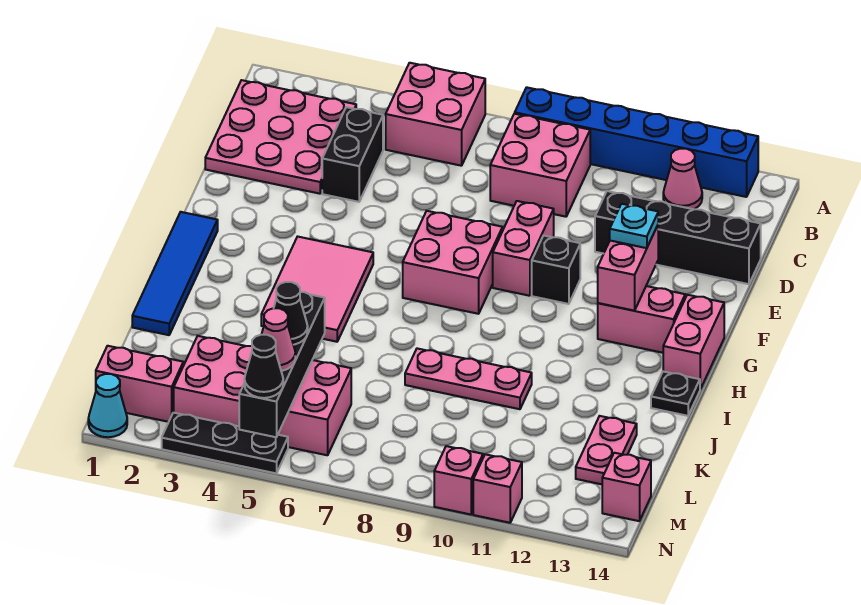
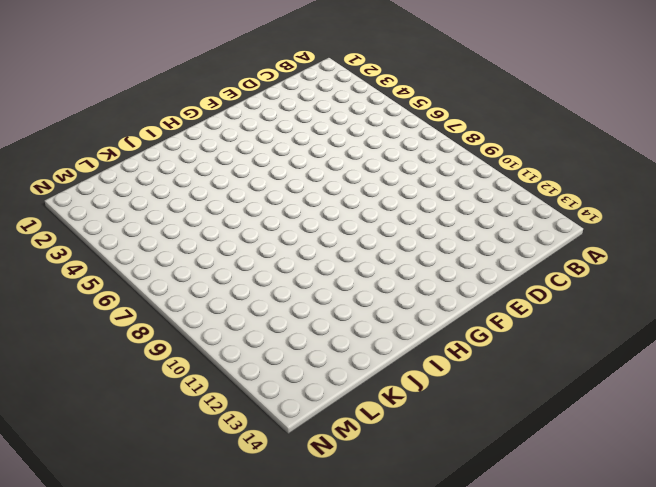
none -> pink brick A5:B6 level 1
none -> blue brick A8:A13 level 1
none -> pink plate B1:D3 level 1
none -> pink brick B8:C9 level 1

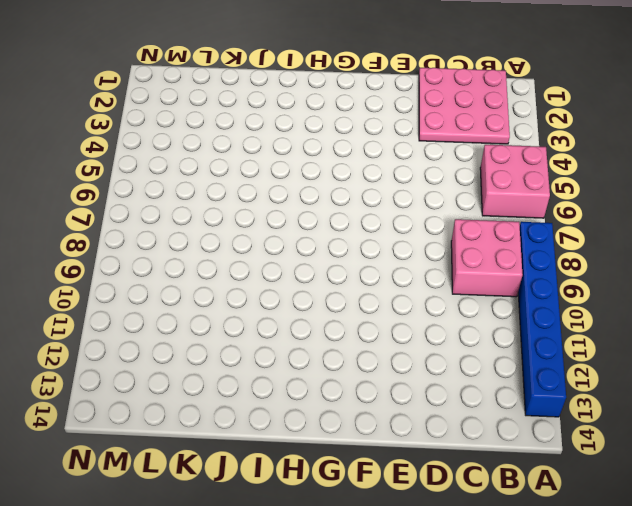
none -> pink cone B12 level 1
none -> black brick C4:D4 level 1
none -> black brick D11:D14 level 1
none -> pink brick E9:F9 level 1

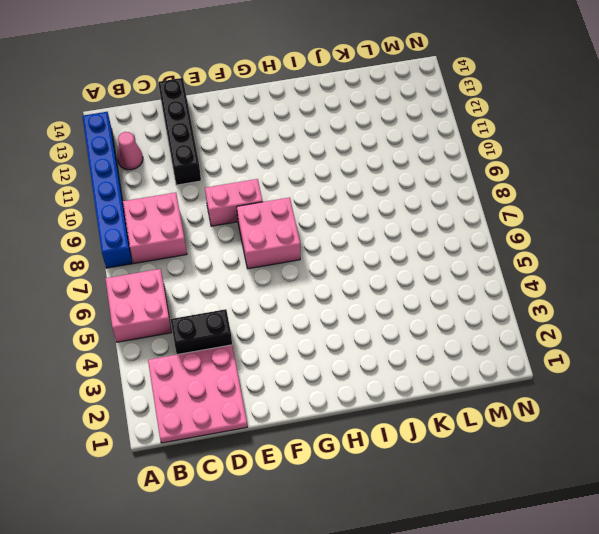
none -> black brick F10 level 1
none -> blue tile G1:J1 level 1
none -> pink tile G4:I5 level 1
none -> pink brick G12:G13 level 1

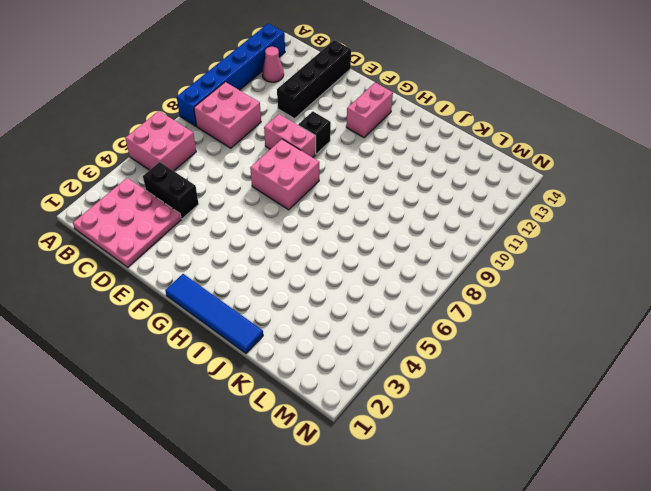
none -> pink tile G4:I5 level 1
none -> pink brick G14:H14 level 1
none -> black plate I14 level 1
none -> pink plate J8:J10 level 1

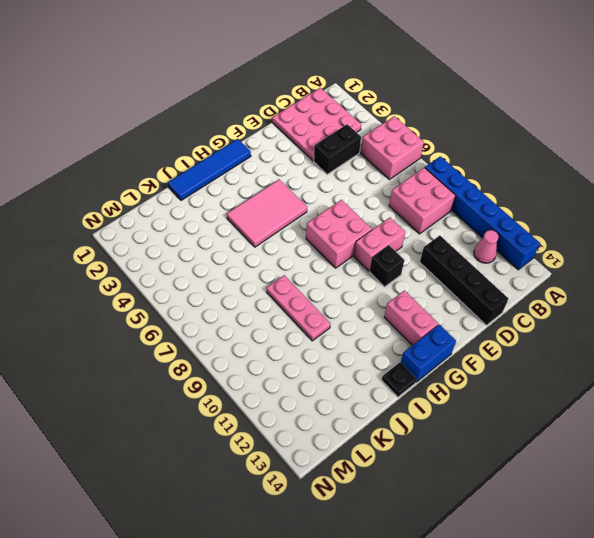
blue brick G14:H14 level 1 -> pink brick G14:H14 level 1
none -> pink plate K13:L13 level 1
none -> pink brick L3:M6 level 1
none -> pink brick M1:M2 level 1
none -> pink brick M14 level 1

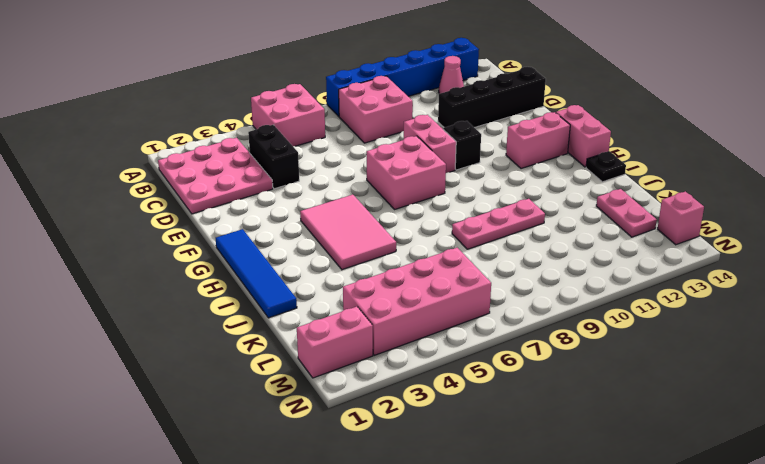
none -> cyan cone N1 level 1
none -> black plate N3:N5 level 1
none -> pink brick N10 level 1
none -> pink brick N11 level 1

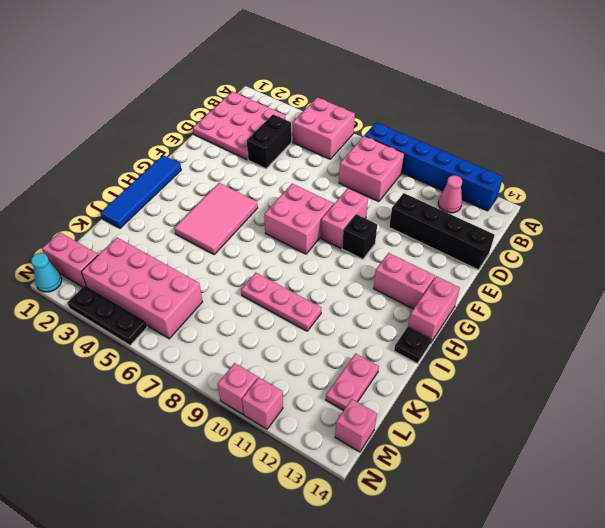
none -> pink brick F12:G12 level 2
none -> black brick K5:N5 level 2
none -> cyan plate F12 level 3
none -> black cone L5 level 3

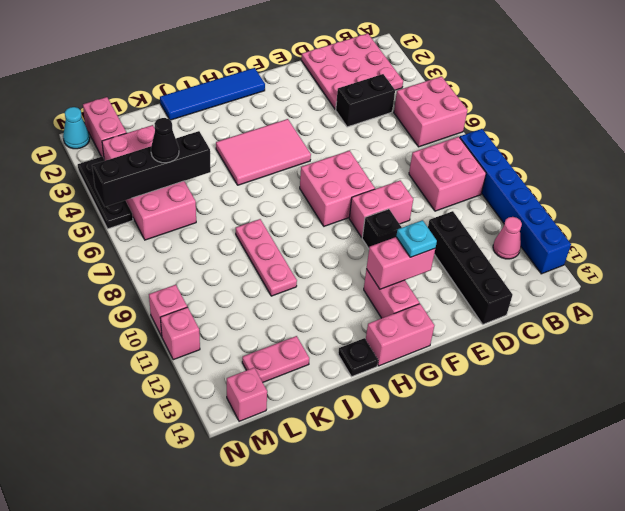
none -> pink cone M5 level 3
none -> black cone N5 level 3

